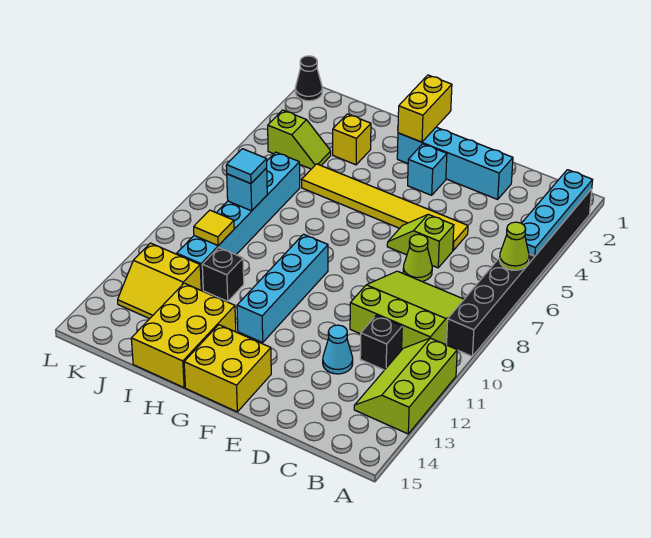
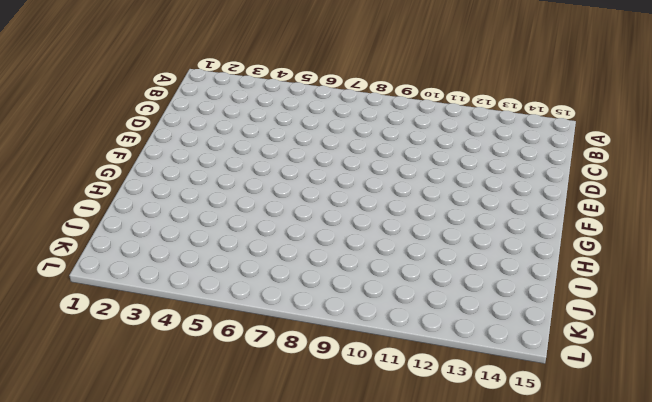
none -> black brick A2:A9 level 1
none -> lime slope A11:B13 level 1 top A
none -> lime slope B8:D10 level 1 top 10

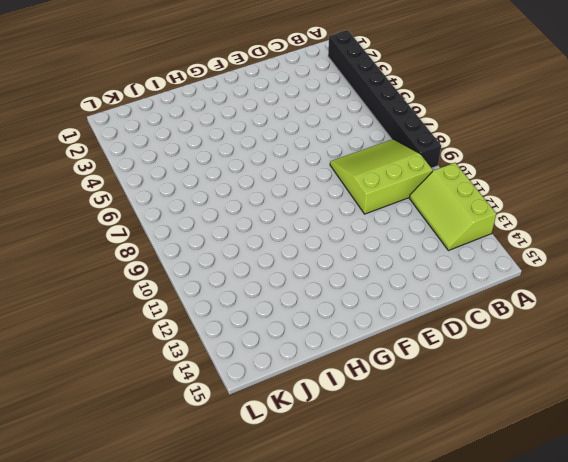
none -> black brick C11 level 1
none -> cyan brick D2:G2 level 1
none -> yellow tile D5:I5 level 1

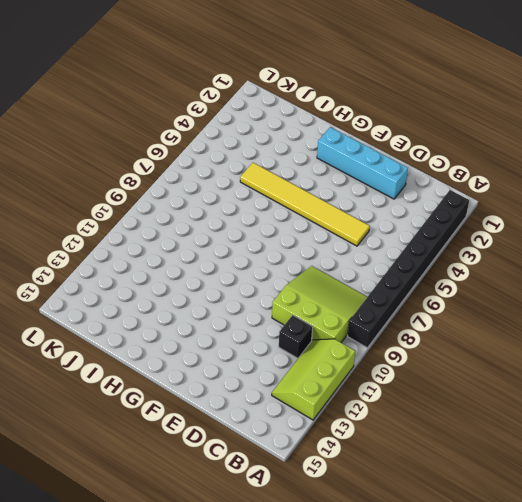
none -> lime slope D6:E6 level 1 top D
none -> lime cone D7 level 1
none -> cyan cone D12 level 1

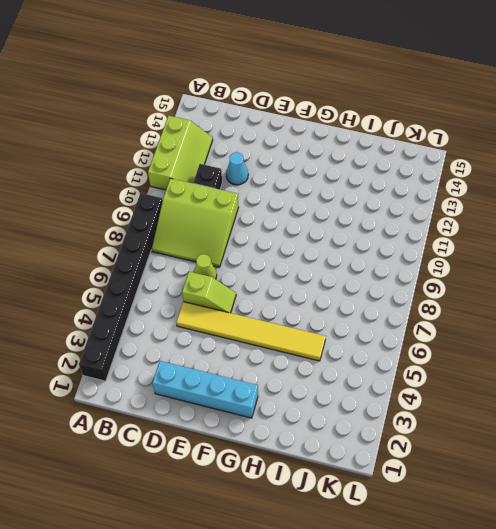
none -> cyan brick F3 level 1
none -> yellow brick F14:G15 level 1
none -> cyan brick G9:G12 level 1

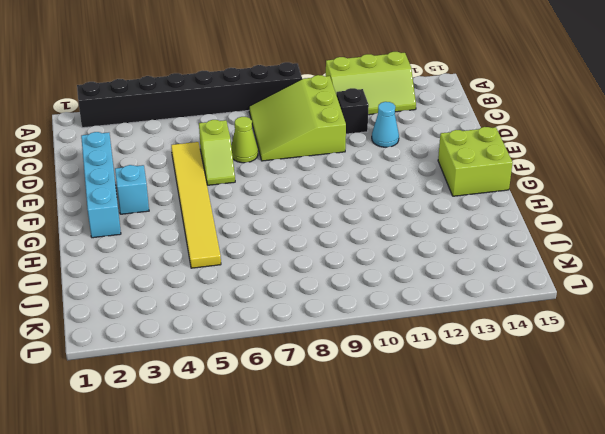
lime brick F14:G15 level 1 -> yellow brick F14:G15 level 1
none -> cyan brick G9:G12 level 1
none -> yellow brick H13:I15 level 1
none -> yellow brick I3 level 1

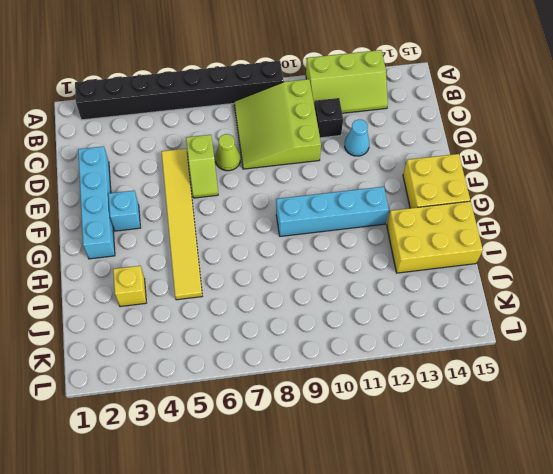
none -> black brick I11 level 1
none -> lime slope J4:K4 level 1 top K
none -> cyan brick J6:J11 level 1

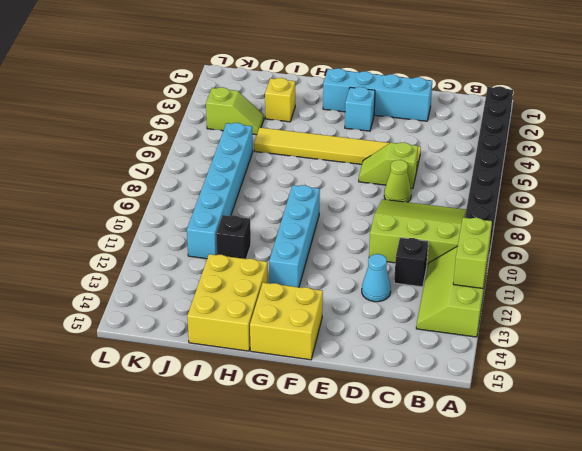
lime brick A11:A12 level 2 -> none
none -> yellow slope J12:K13 level 1 top 12
none -> black cone L1 level 1
none -> cyan plate A2:A5 level 2

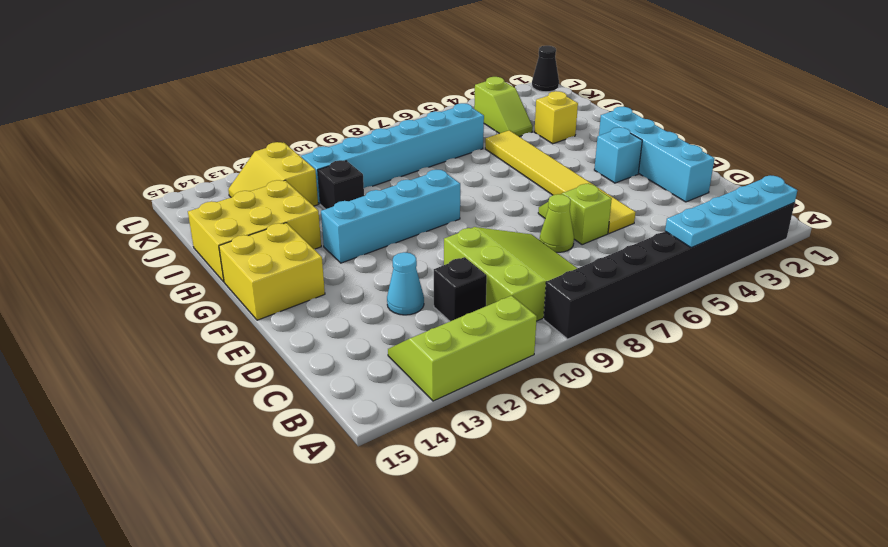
none -> lime cone A6 level 2
none -> yellow brick G1:G2 level 2
none -> cyan brick J8 level 2

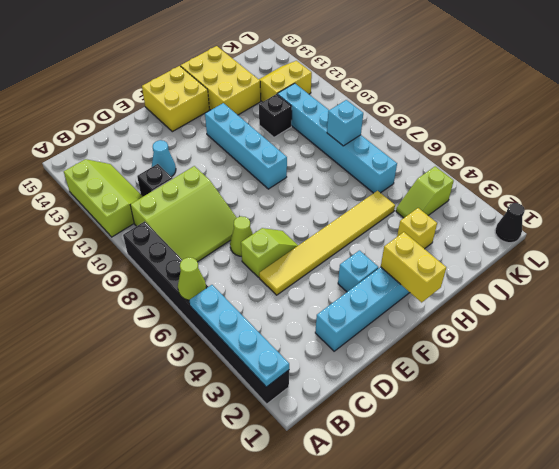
none -> yellow tile J10 level 2
none -> cyan tile J8 level 3

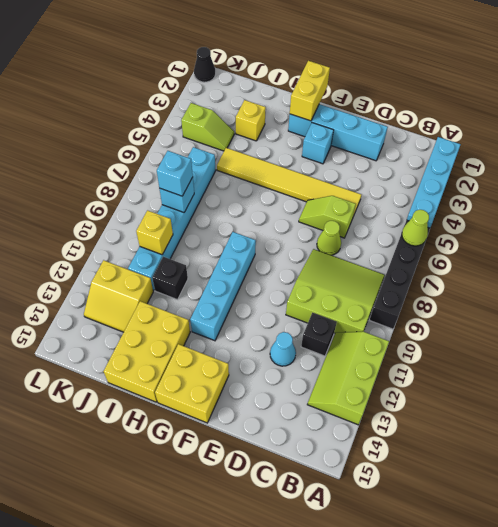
cyan brick J8 level 3 -> cyan tile J8 level 3
yellow brick J10 level 2 -> yellow tile J10 level 2

